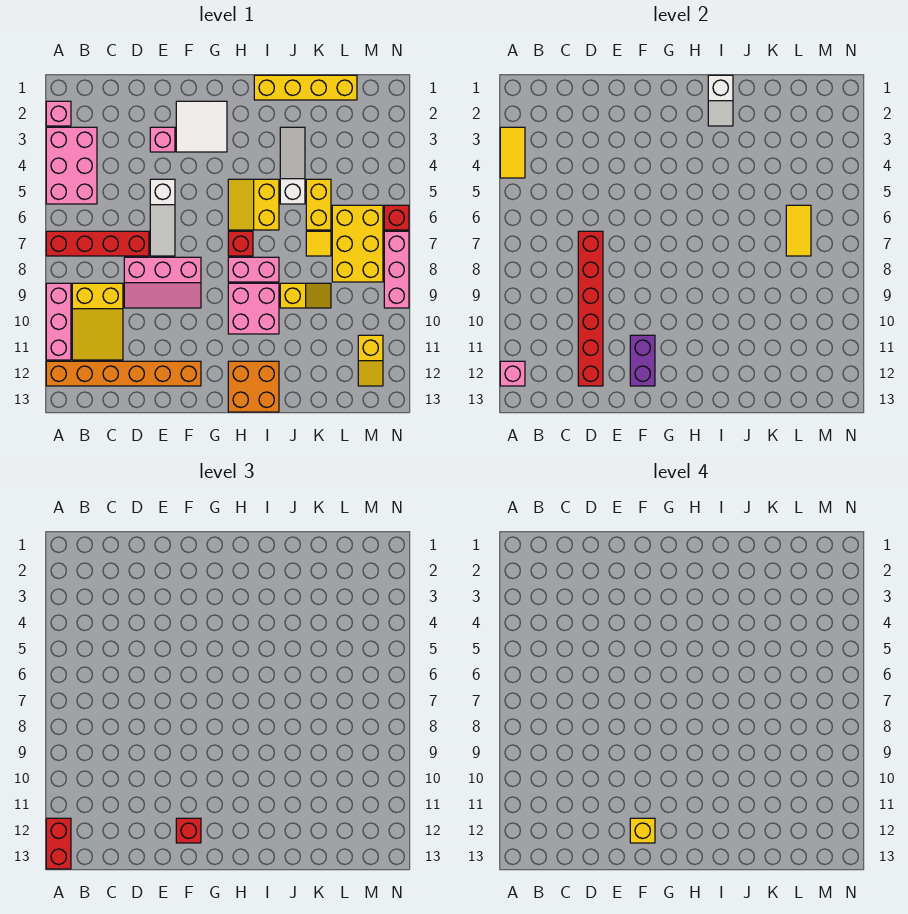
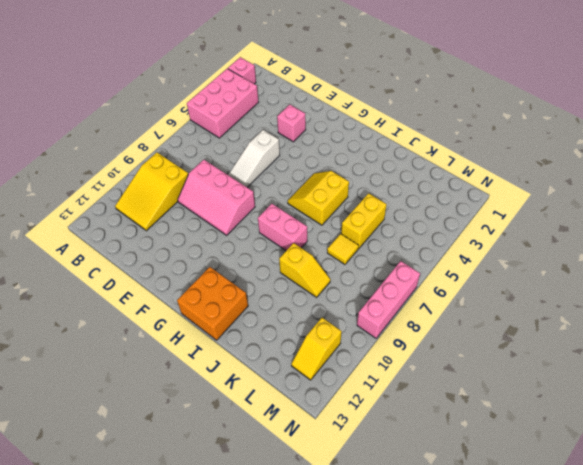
none -> red brick A7:D7 level 1
none -> pink brick A9:A11 level 1
none -> orange brick A12:F12 level 1
none -> white tile F2:G3 level 1

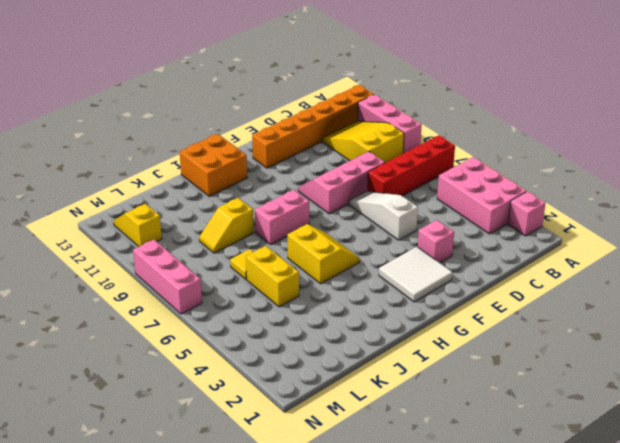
none -> red brick H7 level 1
none -> pink brick H9:I10 level 1
none -> yellow brick I1:L1 level 1
none -> white slope J3:J5 level 1 top 5

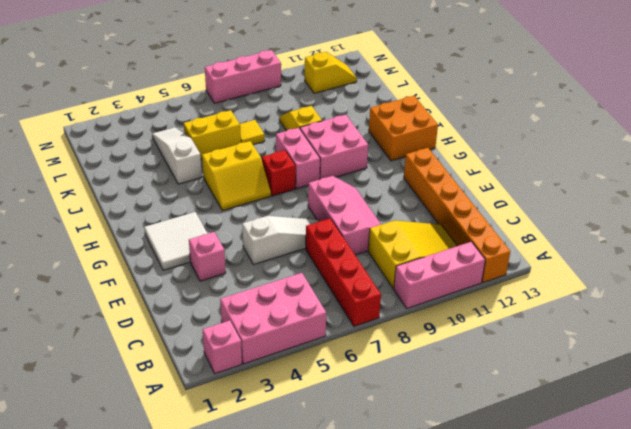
white slope J4:L4 level 1 top J -> white slope J3:J5 level 1 top 5
none -> yellow brick I1:L1 level 1
none -> yellow brick L6:M8 level 1
none -> red brick N6 level 1
none -> yellow tile A3:A4 level 2

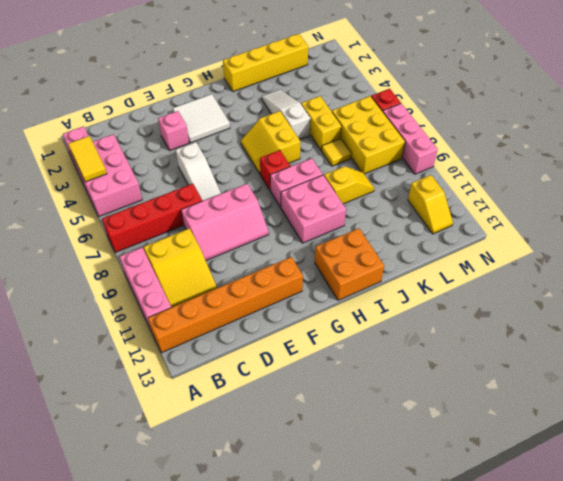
none -> pink brick A12 level 2
none -> red brick D7:D12 level 2
none -> purple brick F11:F12 level 2
none -> white slope I1:I2 level 2 top 1

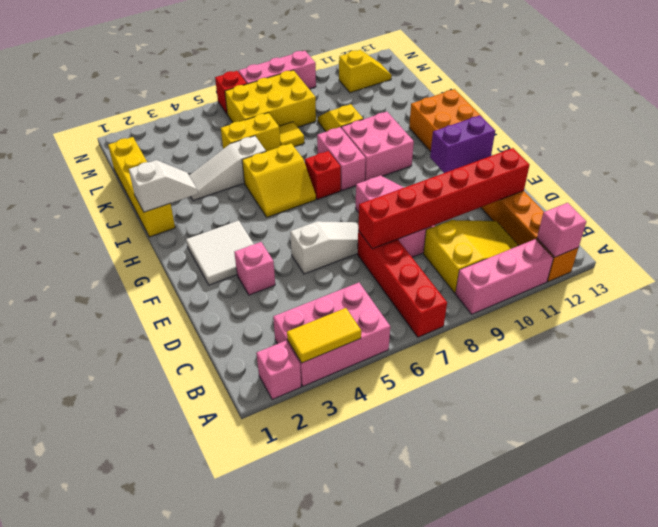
none -> yellow tile L6:L7 level 2
none -> red brick A12:A13 level 3
none -> red brick F12 level 3
none -> yellow brick F12 level 4

